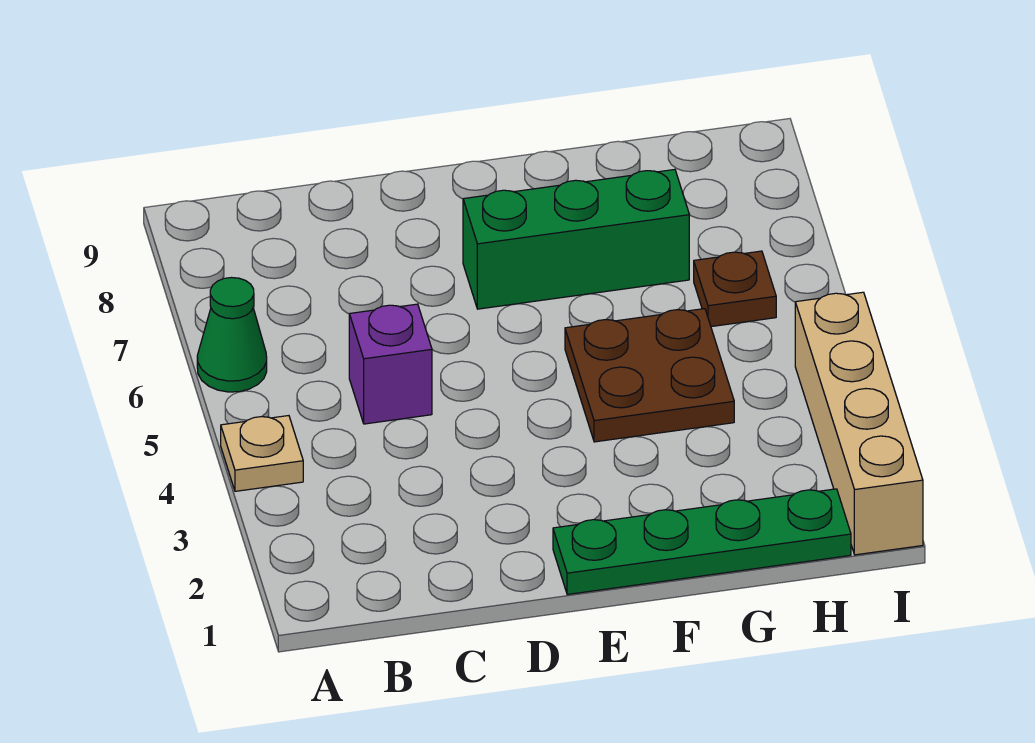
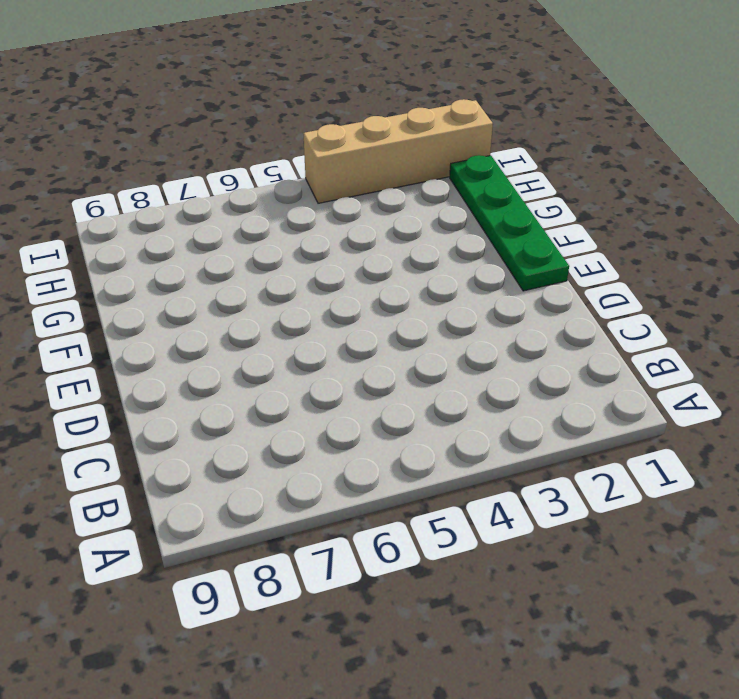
none -> tan plate A4 level 1
none -> green cone A6 level 1

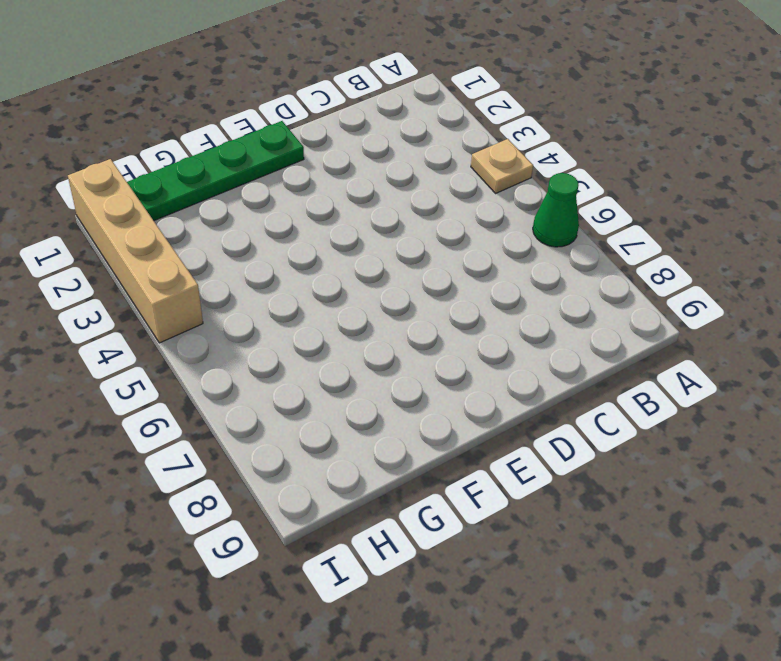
none -> purple brick C5 level 1
none -> green brick E7:G7 level 1

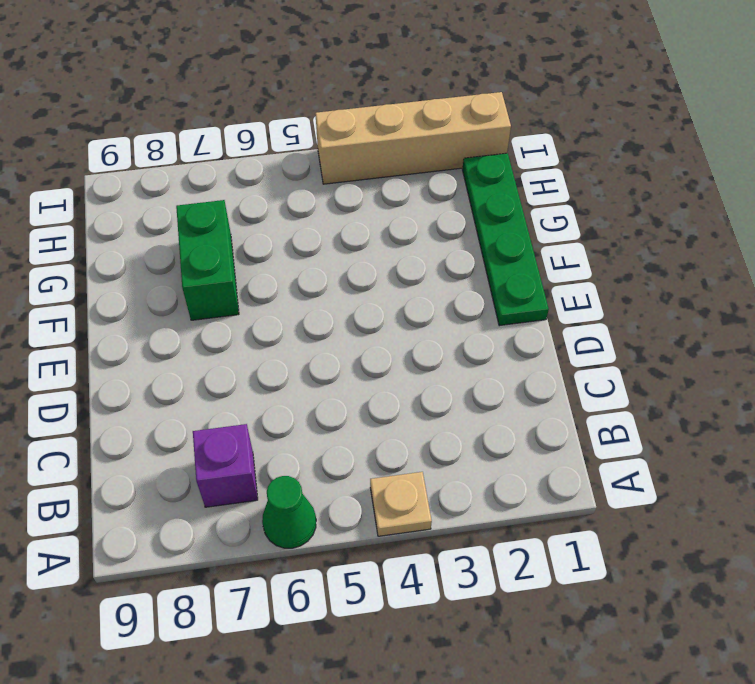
purple brick B7 level 1 -> purple brick C5 level 1
green brick F7:G7 level 1 -> green brick E7:G7 level 1
none -> brown plate F4:G5 level 1
none -> brown plate H6 level 1

